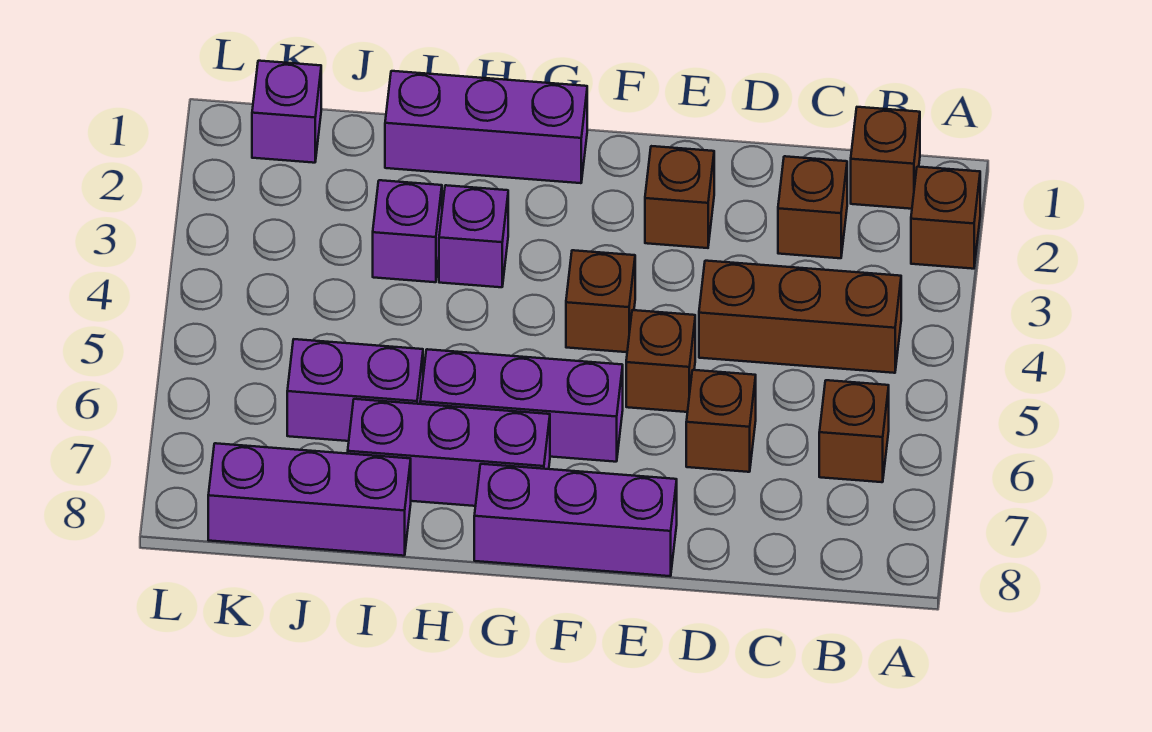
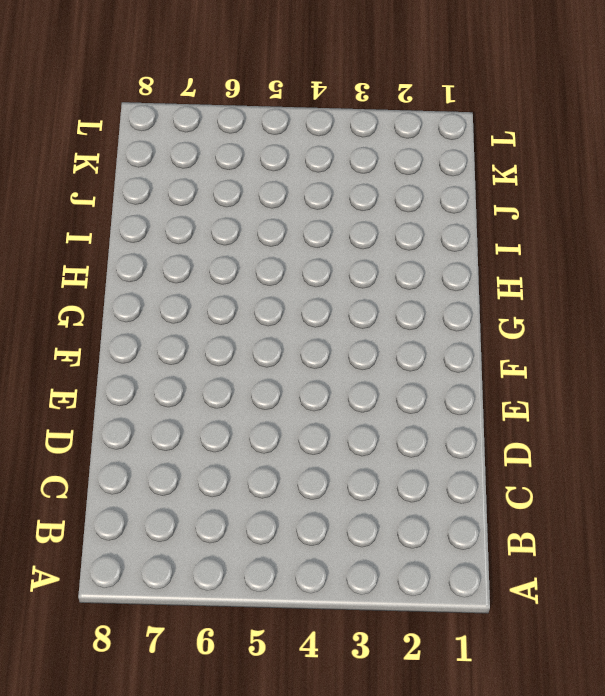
none -> brown brick A2 level 1
none -> brown brick B1 level 1
none -> brown brick B4:D4 level 1

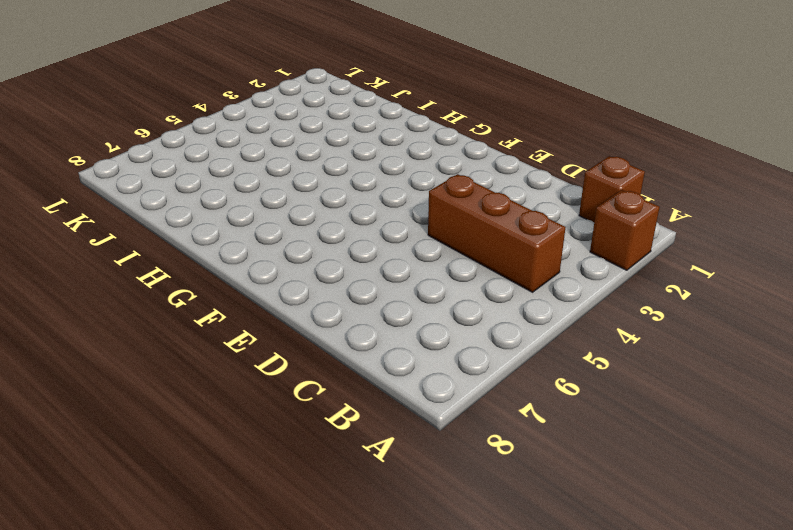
none -> brown brick B6 level 1
none -> brown brick C2 level 1
none -> brown brick D6 level 1

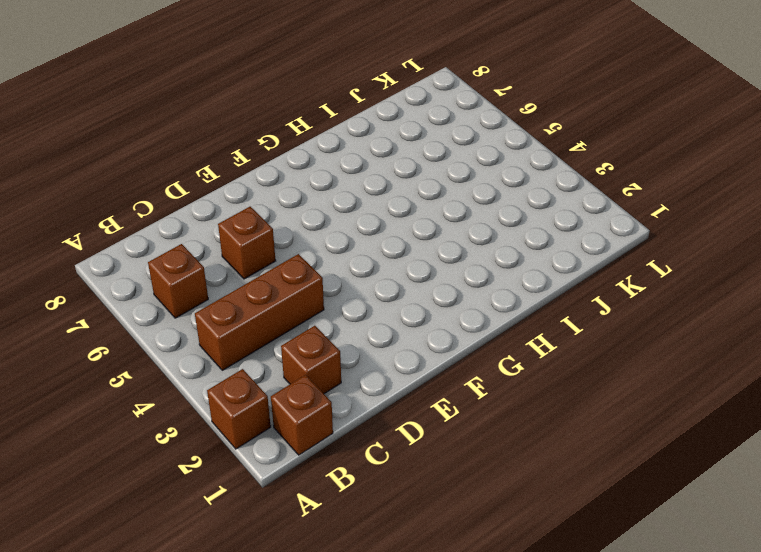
none -> brown brick E2 level 1
none -> brown brick E5 level 1
none -> purple brick E8:G8 level 1

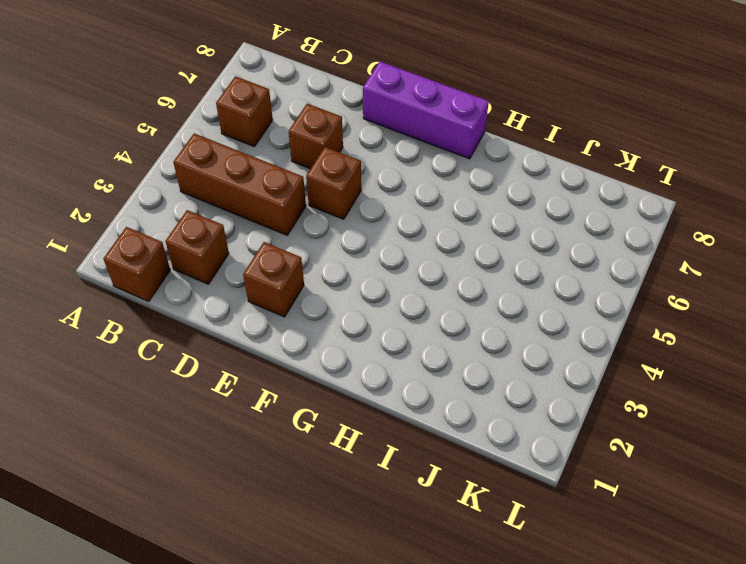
none -> brown brick A2 level 1
none -> brown brick F4 level 1
none -> purple brick F6:H6 level 1

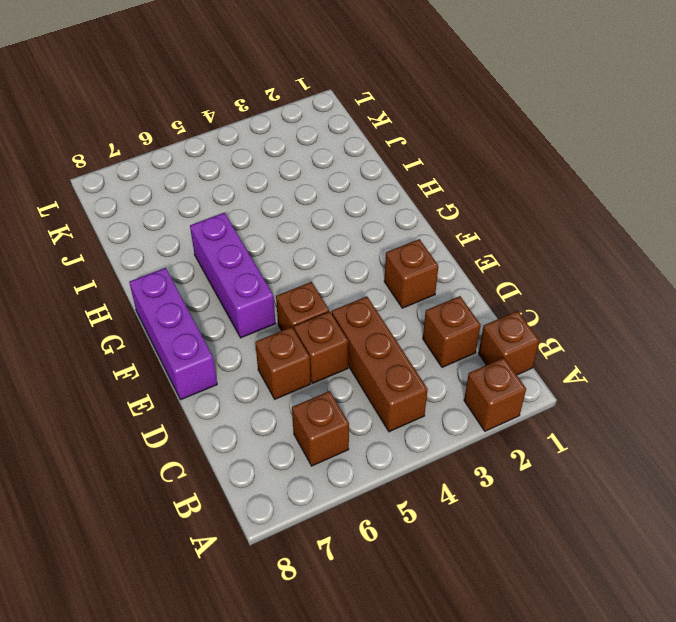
brown brick D5 level 1 -> brown brick F4 level 1
none -> purple brick G1:I1 level 1
none -> purple brick G7:I7 level 1
none -> purple brick H3 level 1

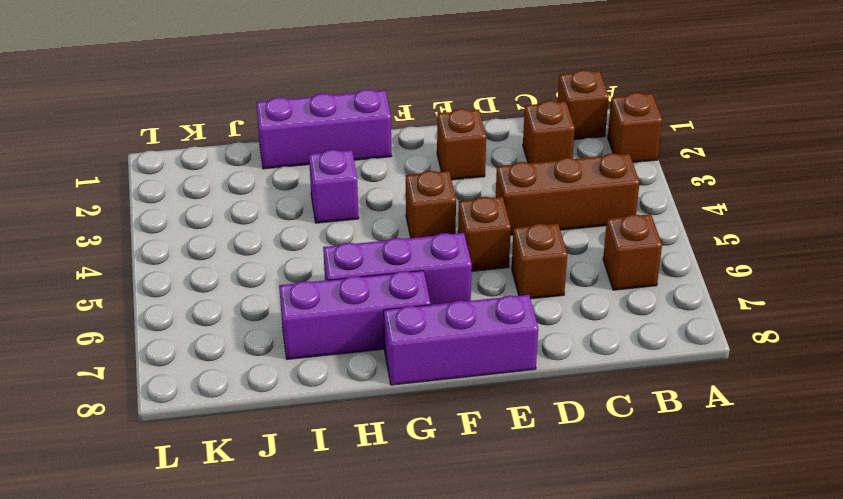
none -> purple brick I3 level 1
none -> purple brick I6:J6 level 1
none -> purple brick I8:K8 level 1

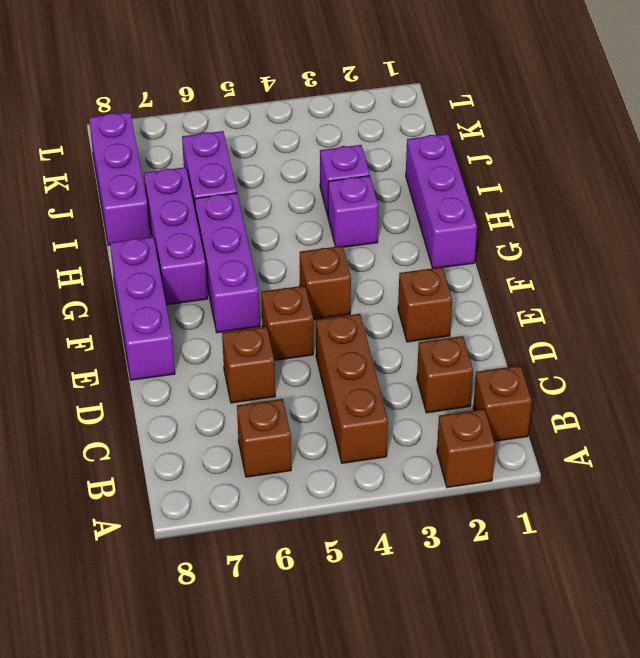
none -> purple brick K1 level 1

